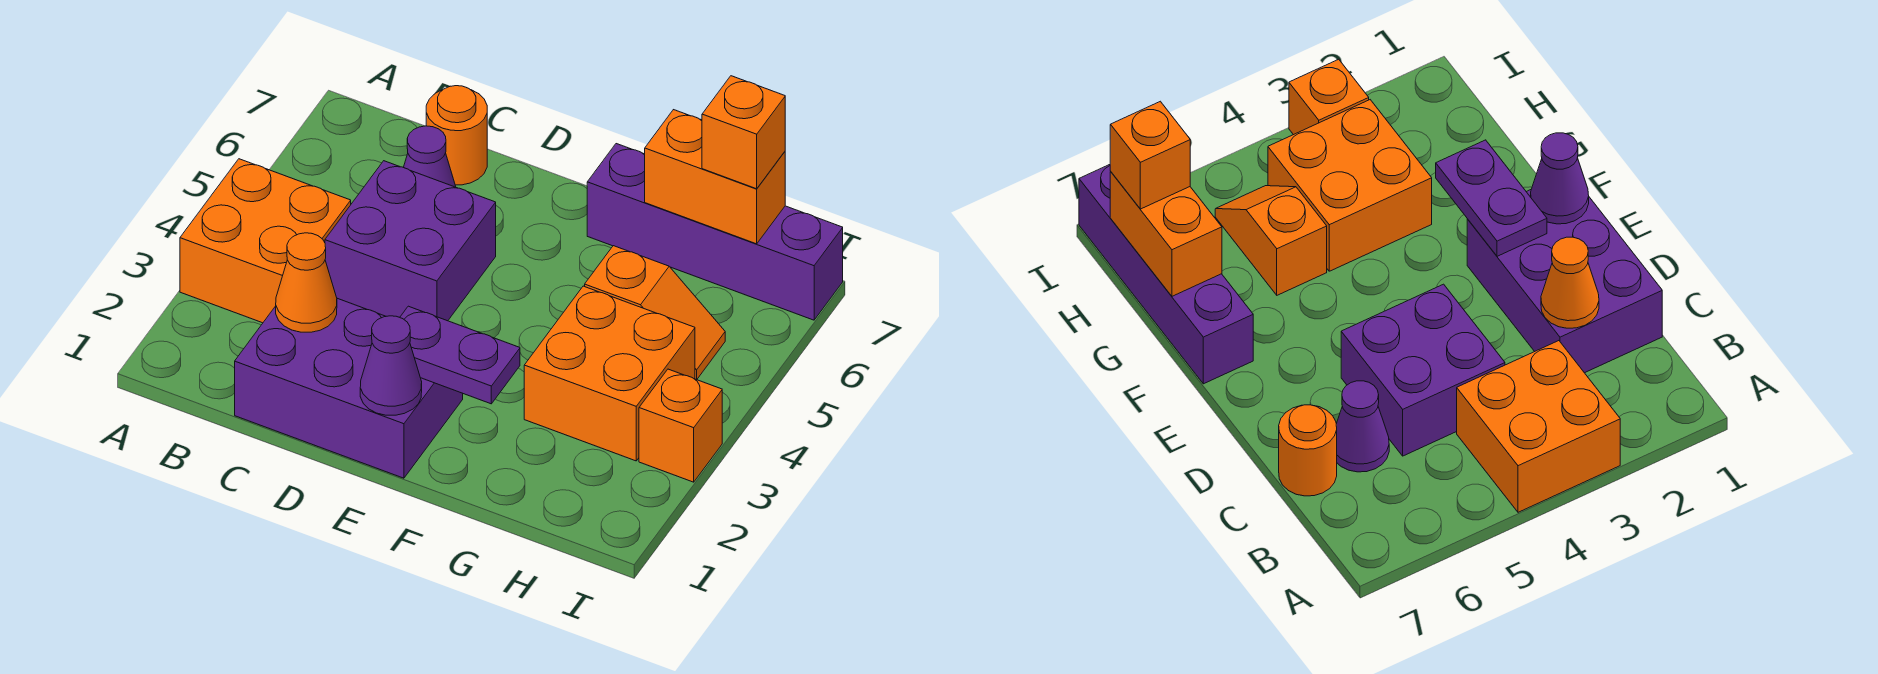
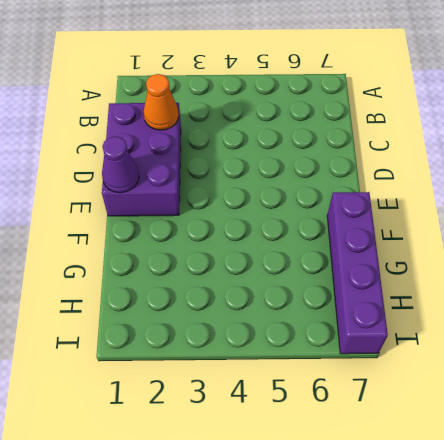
none -> orange brick A3:B4 level 1
none -> purple brick C4:D5 level 1
none -> purple cone C6 level 1

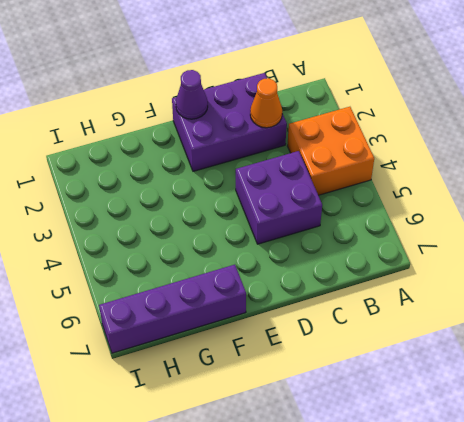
none -> purple cone C6 level 1
none -> orange round brick C7 level 1
none -> orange brick G3:H4 level 1

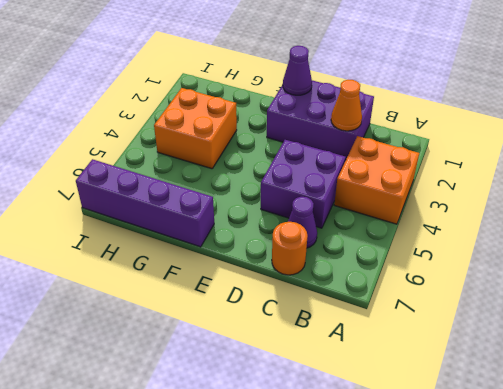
none -> orange slope G5:H5 level 1 top G
none -> orange brick I3 level 1
none -> purple plate E2:F2 level 2

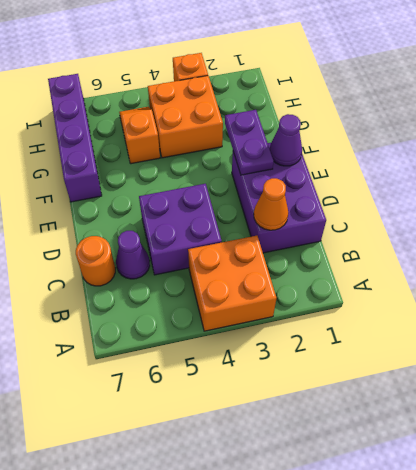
none -> orange brick G7:H7 level 2
none -> orange brick H7 level 3

